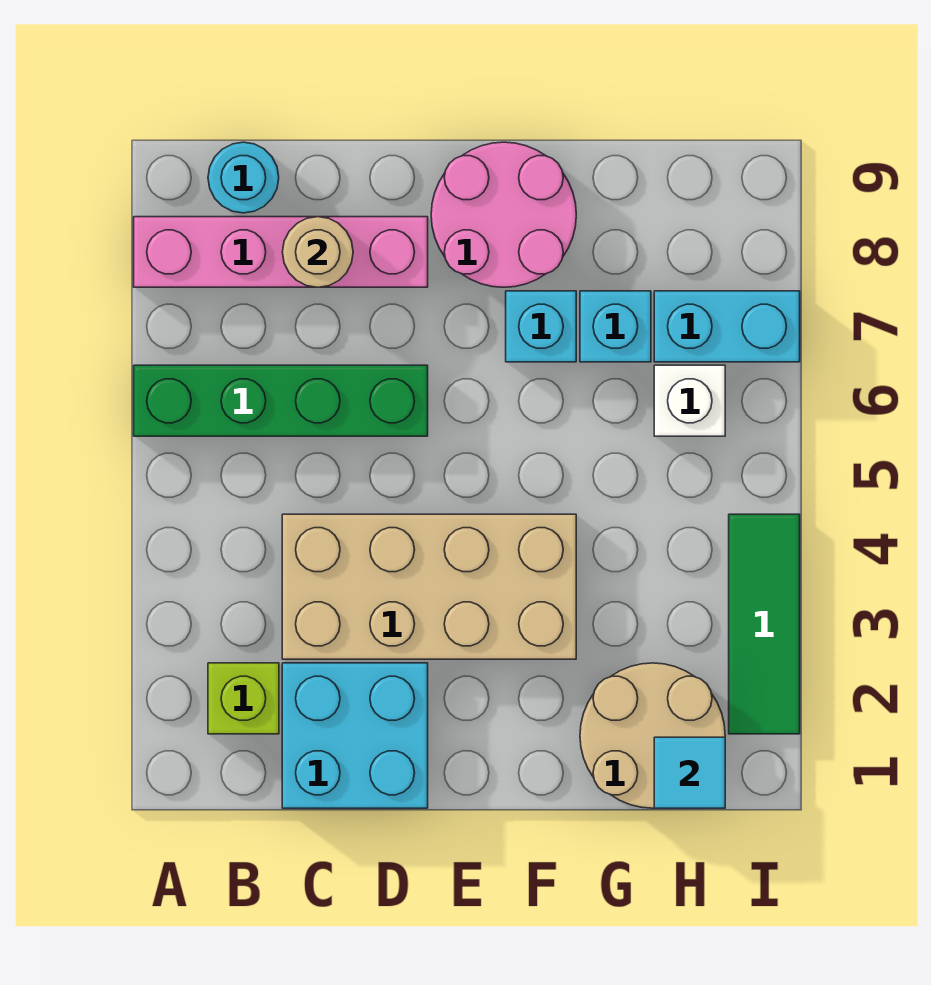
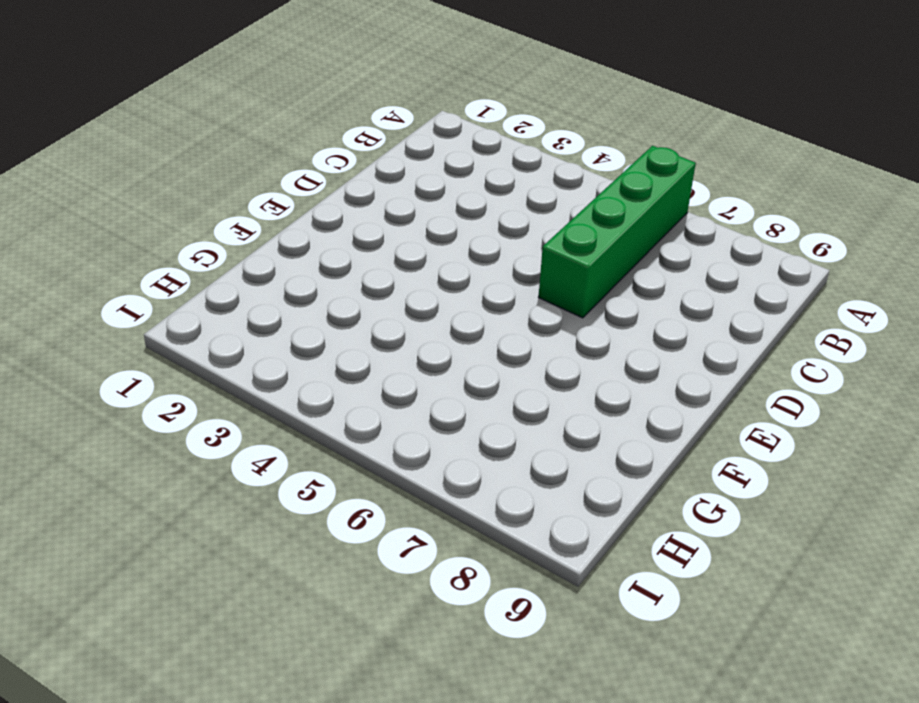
none -> pink brick A8:D8 level 1
none -> lime brick B2 level 1
none -> cyan round brick B9 level 1

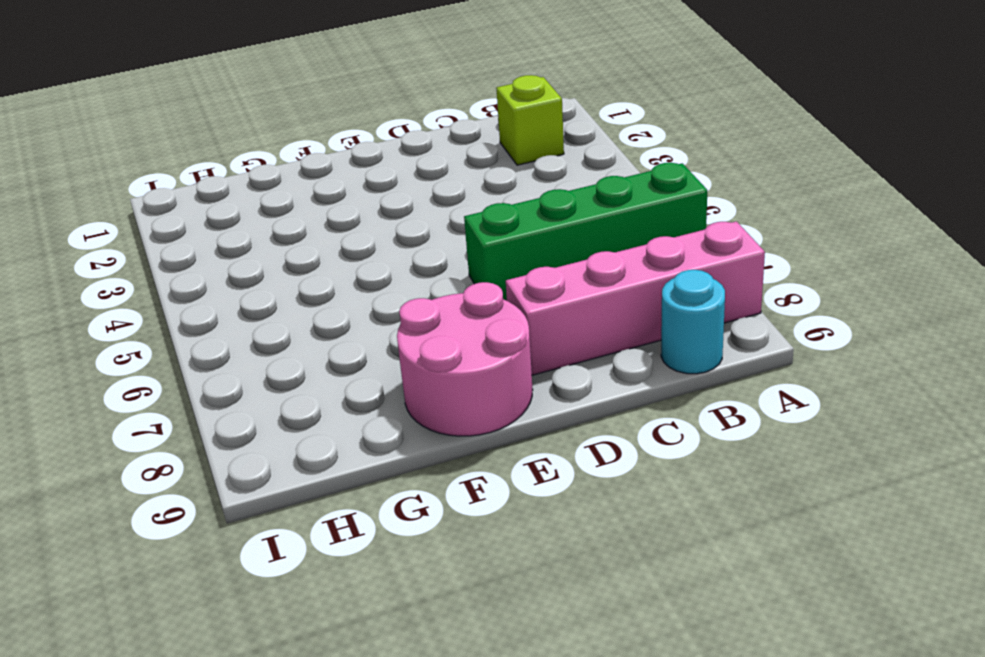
none -> cyan brick C1:D2 level 1
none -> tan brick C3:F4 level 1
none -> cyan brick F7 level 1

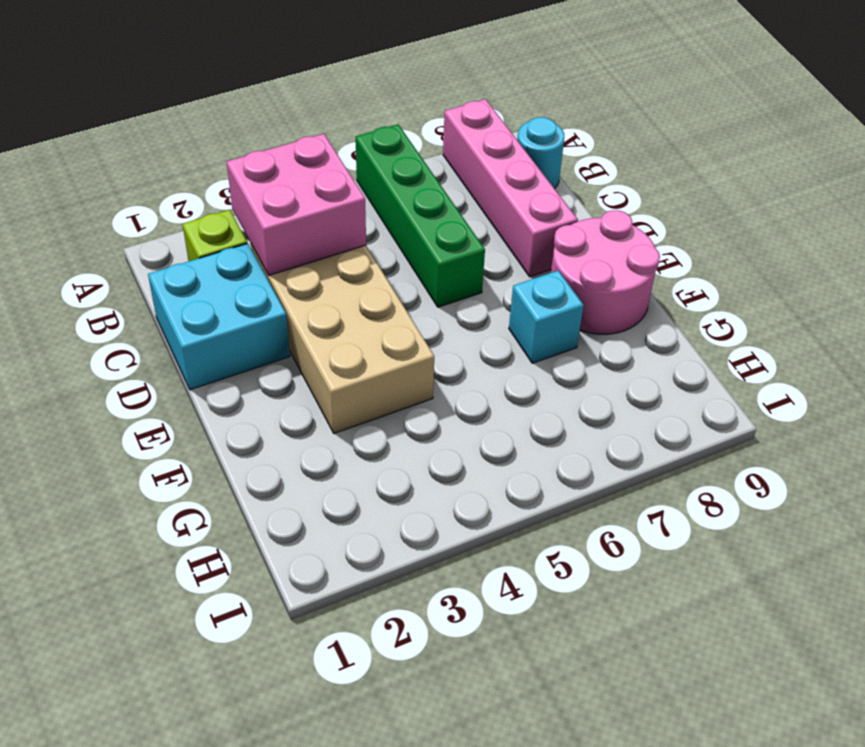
pink brick B3:C4 level 2 -> none
none -> tan round brick G1:H2 level 1
none -> cyan brick G7 level 1
none -> white brick H6 level 1

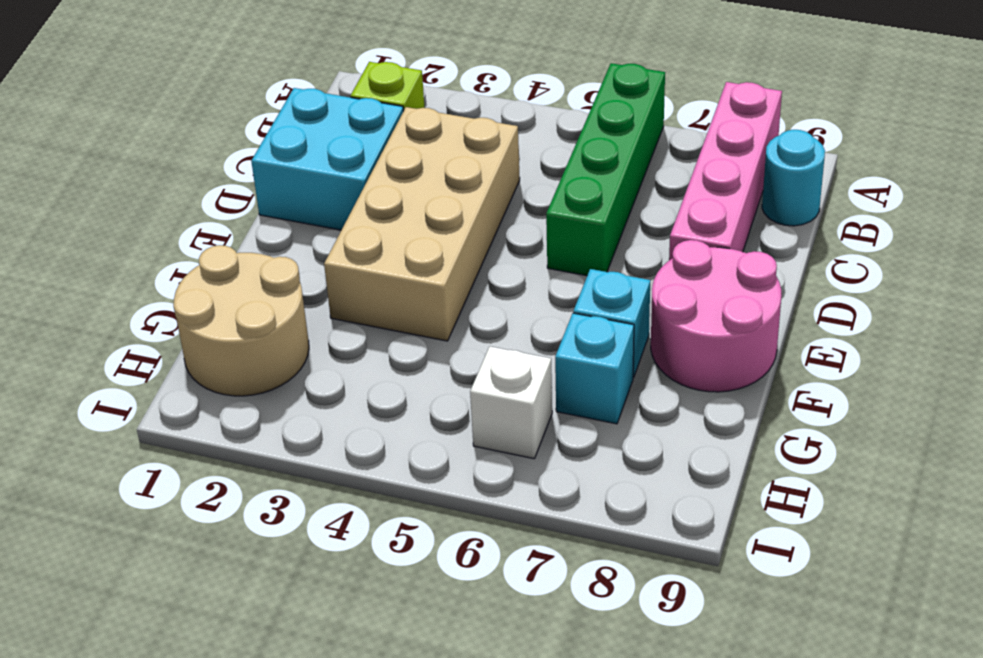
none -> cyan brick H7:I7 level 1
none -> green tile I2:I4 level 1
none -> tan round brick C8 level 2

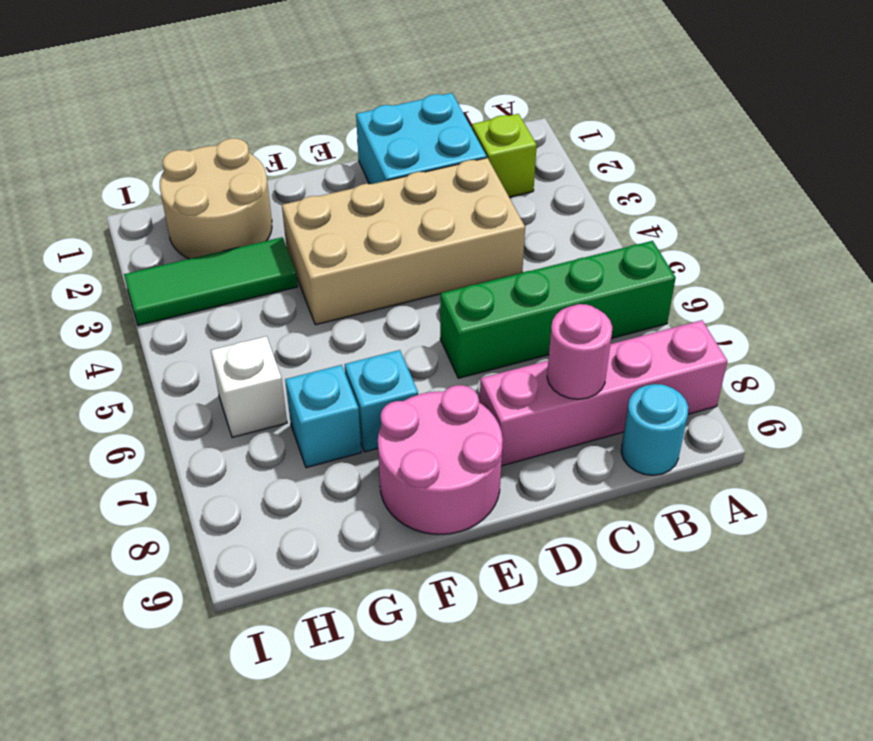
pink round brick C8 level 2 -> tan round brick C8 level 2
green tile G3:I3 level 1 -> green tile I2:I4 level 1
none -> cyan brick H7:I7 level 1
none -> cyan tile H1 level 2

